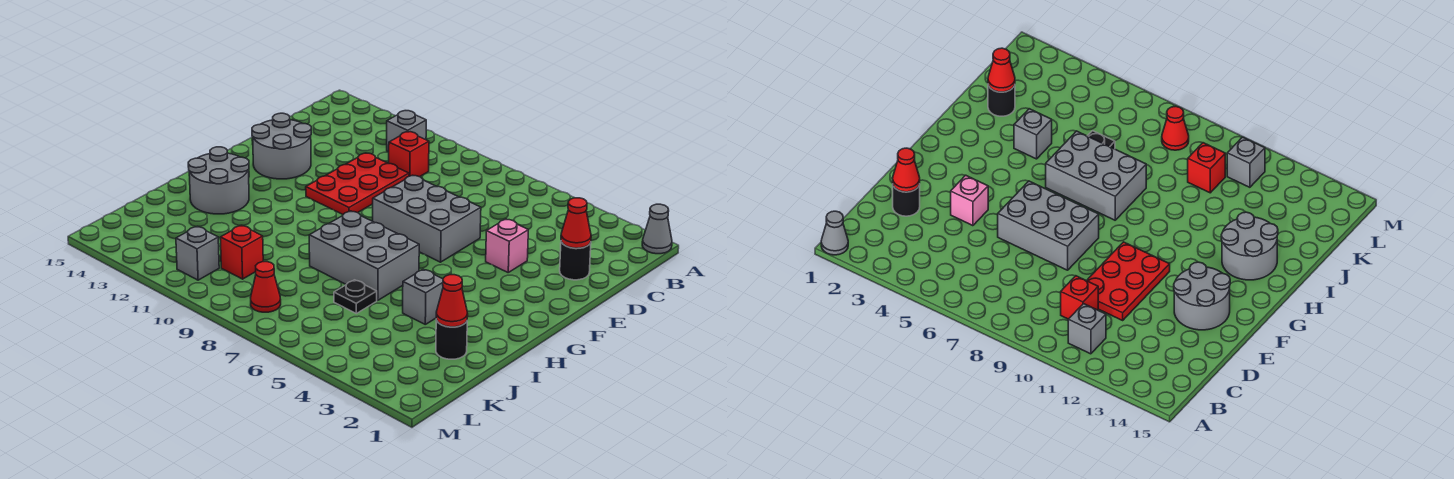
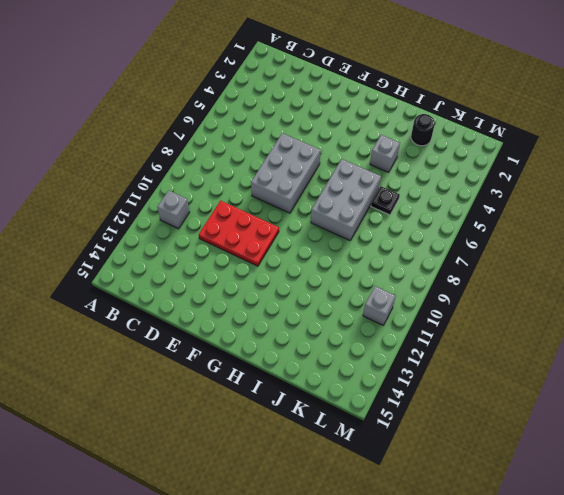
none -> grey cone A1 level 1
none -> red brick C10 level 1
none -> black round brick D2 level 1

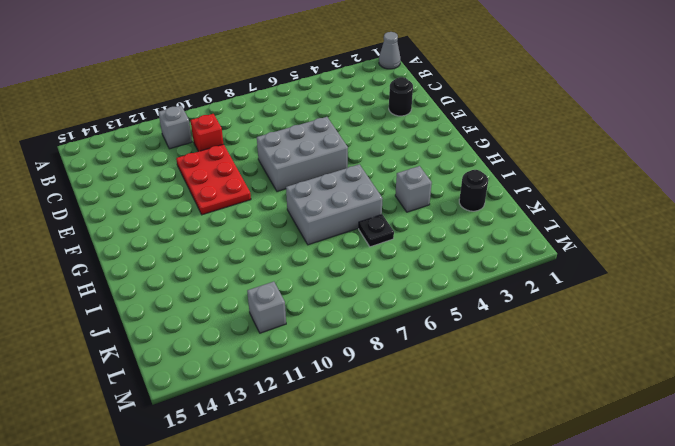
none -> pink brick E4 level 1
none -> grey round brick E13:F14 level 1
none -> grey round brick H13:I14 level 1

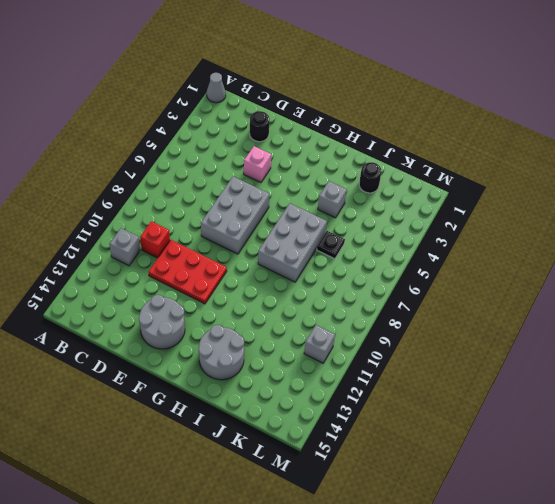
none -> red brick K10 level 1
none -> red cone L8 level 1
none -> red cone D2 level 2

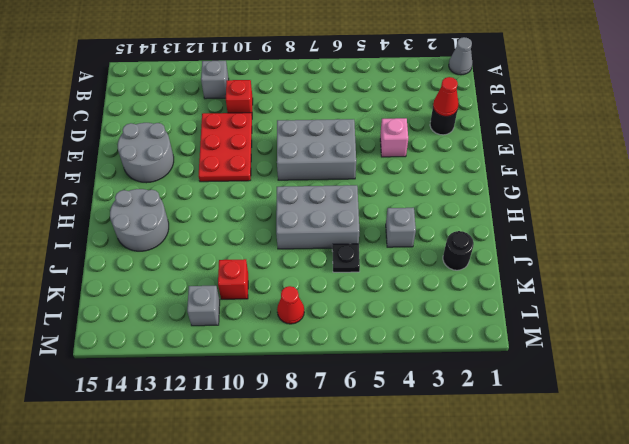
none -> red cone J2 level 2

